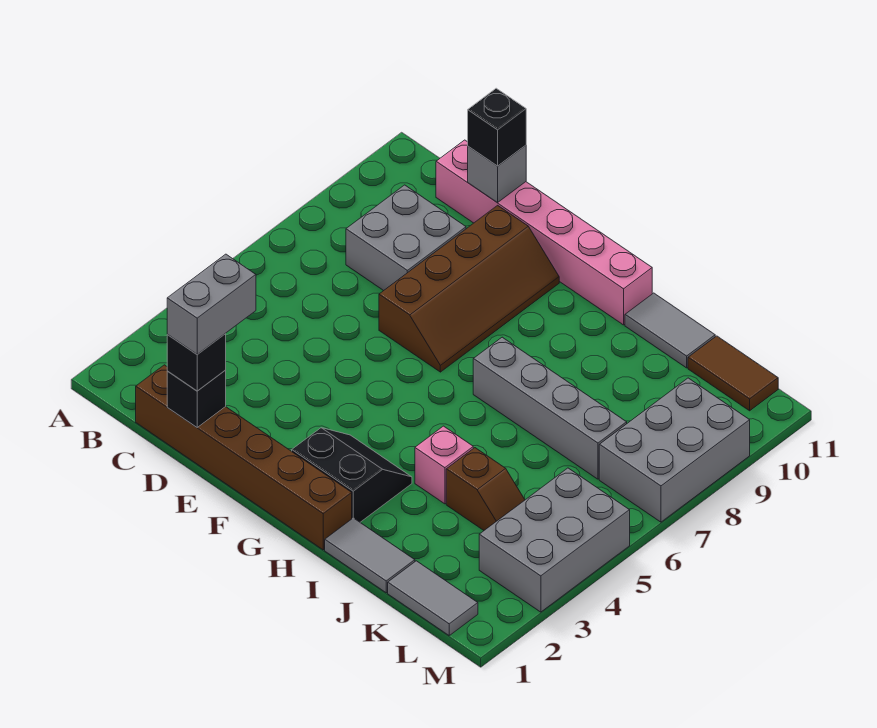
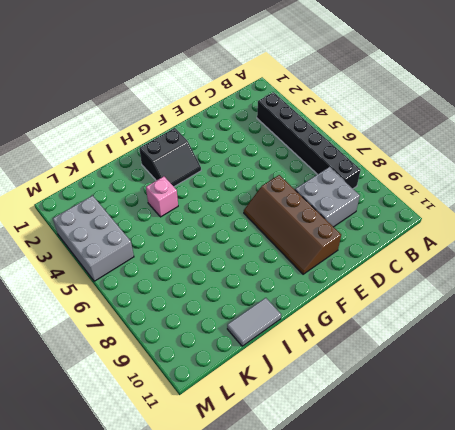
black brick B3:B8 level 1 -> none
none -> brown brick C1:H1 level 1
none -> pink brick C11:H11 level 1
none -> grey brick H7:K7 level 1

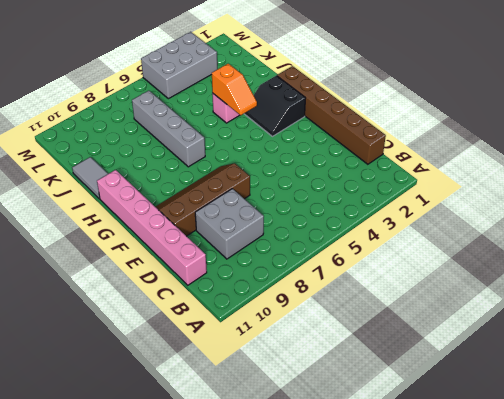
orange slope H4:I4 level 2 top I -> none
none -> grey tile I1:J1 level 1
none -> brown slope J4:K4 level 1 top J
none -> grey tile K1:L1 level 1

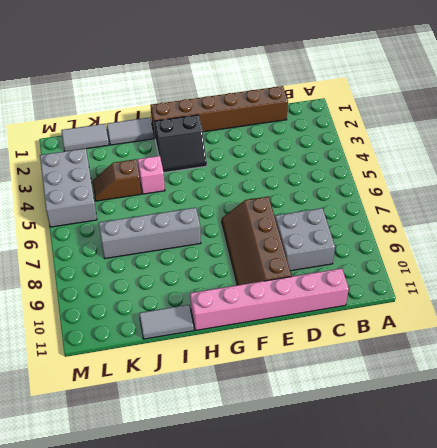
none -> brown tile K11:L11 level 1
none -> grey brick L7:M9 level 1
none -> black brick D1 level 2

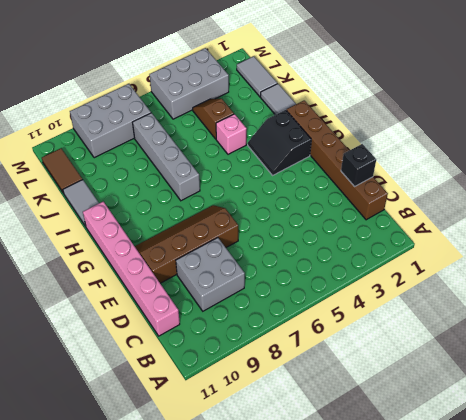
none -> grey brick D11 level 2
none -> black brick D1 level 3
none -> black brick D11 level 3

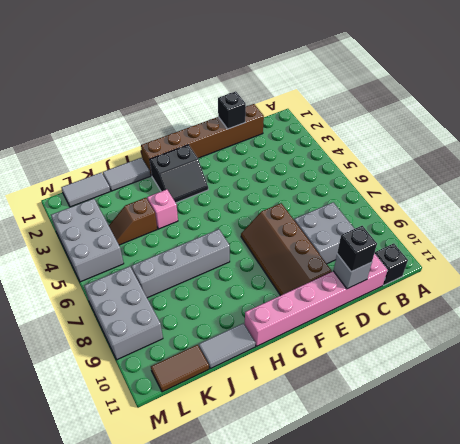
black brick B11 level 1 -> black brick D1 level 3
none -> grey brick D1:D2 level 4

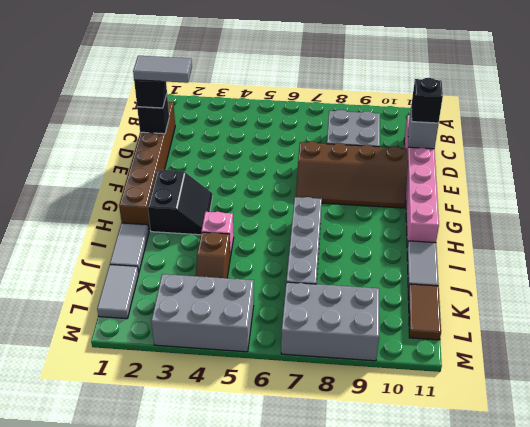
grey tile D1:D2 level 4 -> grey brick D1:D2 level 4

